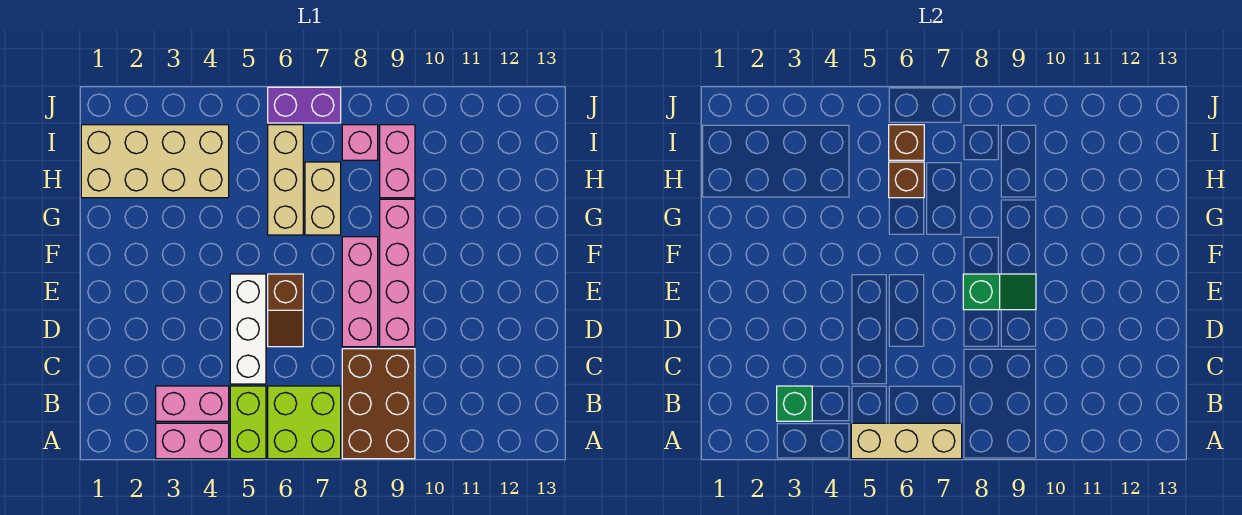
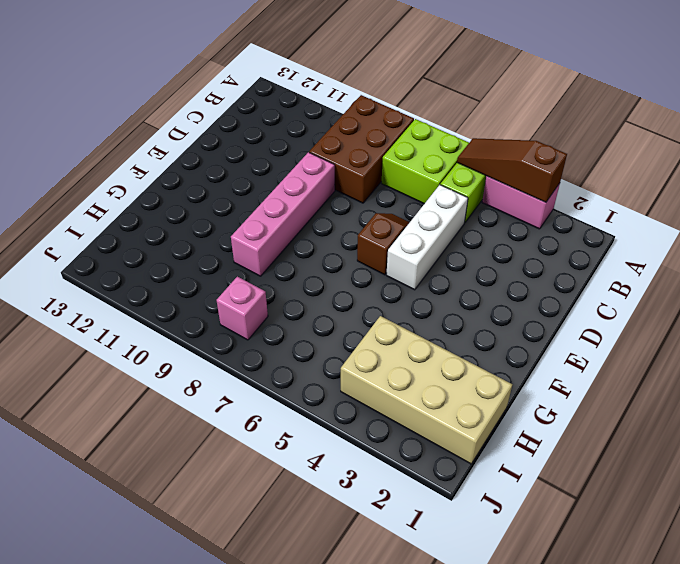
brown slope A3:A5 level 2 top 3 -> tan brick A5:A7 level 2
none -> pink brick B3:B4 level 1
none -> pink brick D8:F8 level 1
none -> tan brick G6:I6 level 1

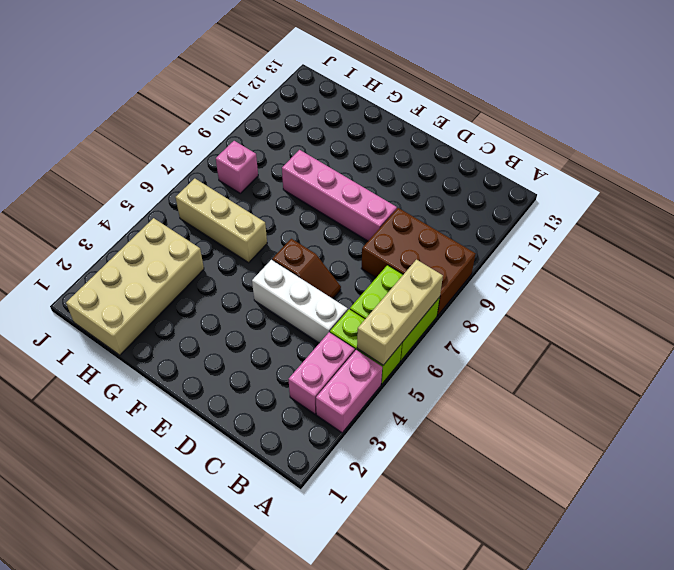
none -> pink brick D8:F8 level 1
none -> tan brick G7:H7 level 1
none -> pink brick H9:I9 level 1

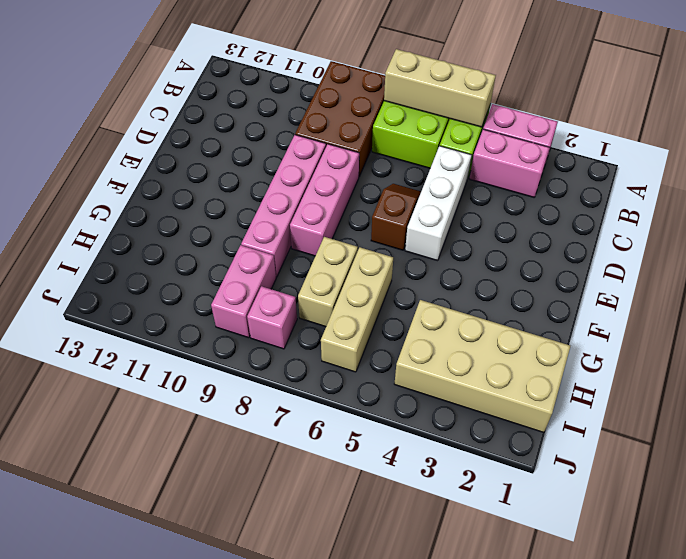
none -> purple brick J6:J7 level 1
none -> green brick B3 level 2
none -> green slope E8:E9 level 2 top 8

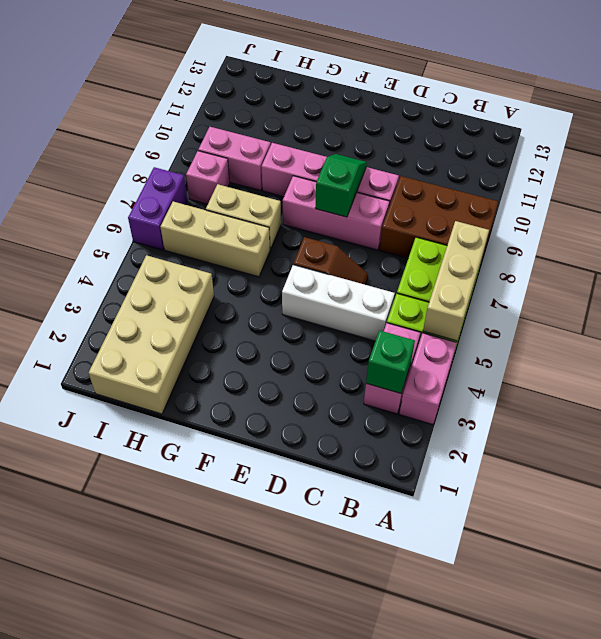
none -> brown brick H6 level 2
none -> brown brick I6 level 2

